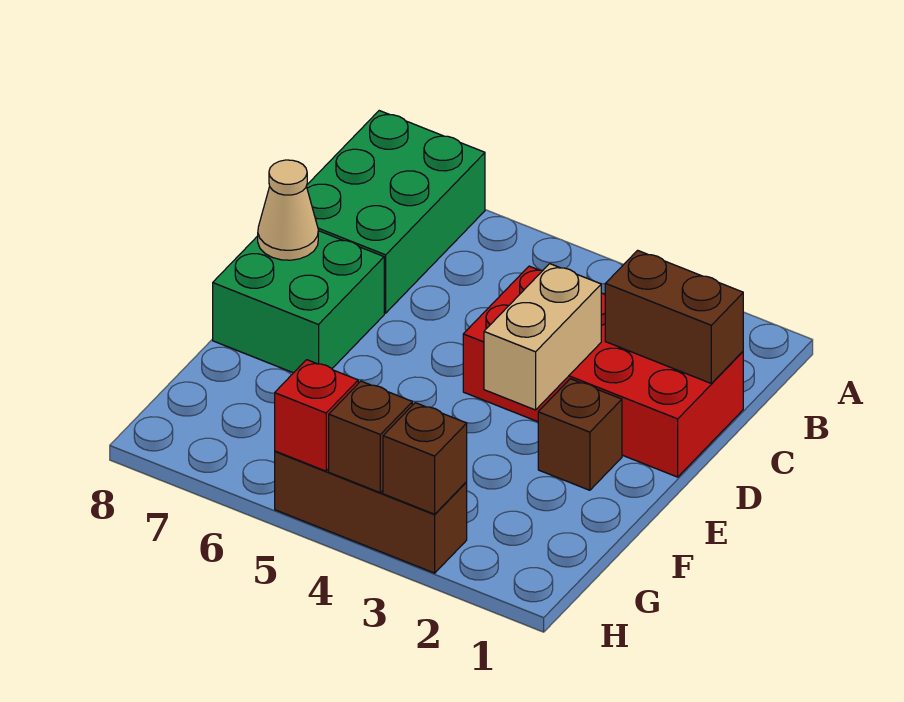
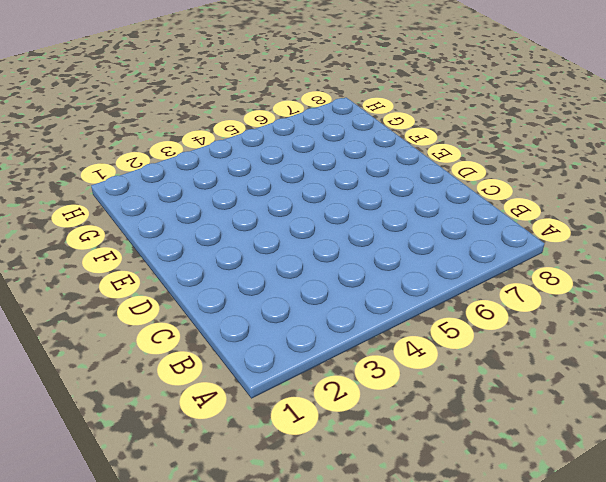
none -> green brick A7:C8 level 1
none -> red brick C1:D4 level 1

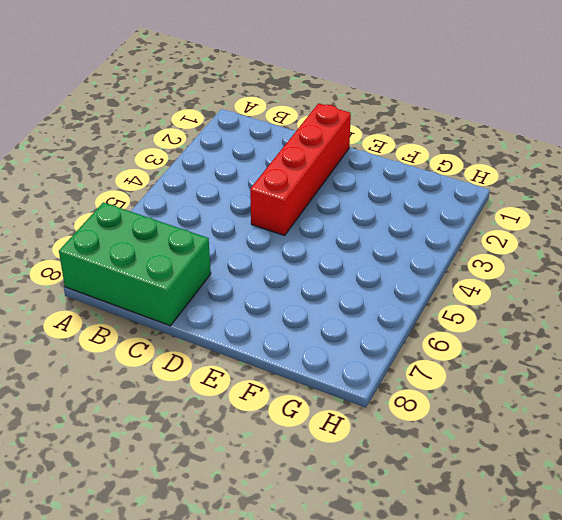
red brick D1:D4 level 1 -> red brick C1:D4 level 1
none -> green brick D7:E8 level 1
none -> brown brick E2 level 1

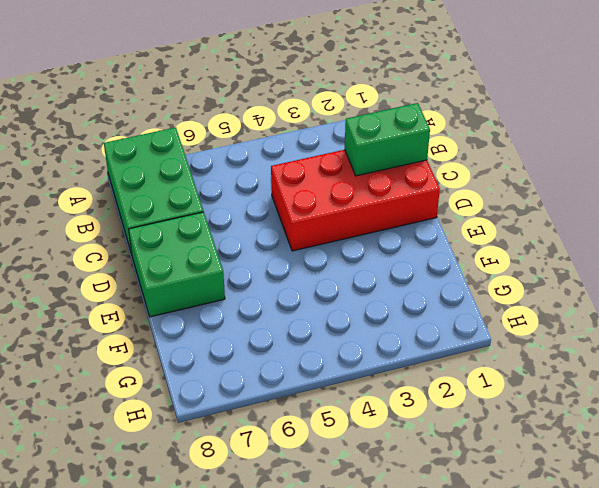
green brick C1:C2 level 2 -> brown brick C1:C2 level 2
none -> brown brick E2 level 1
none -> brown brick H3:H5 level 1

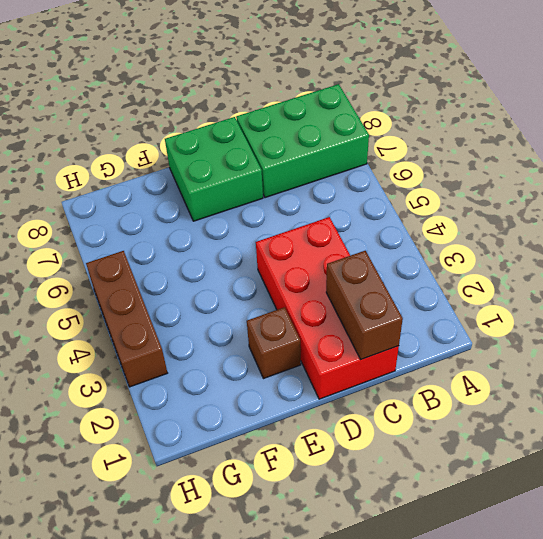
none -> tan brick D3:E3 level 2
none -> tan cone D8 level 2

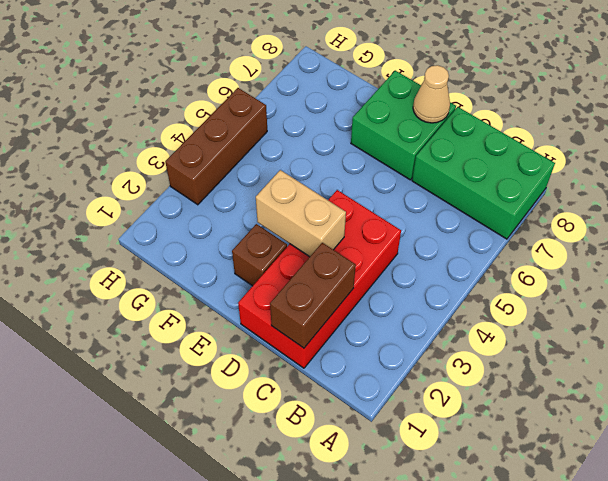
none -> brown brick H3 level 2
none -> brown brick H4 level 2

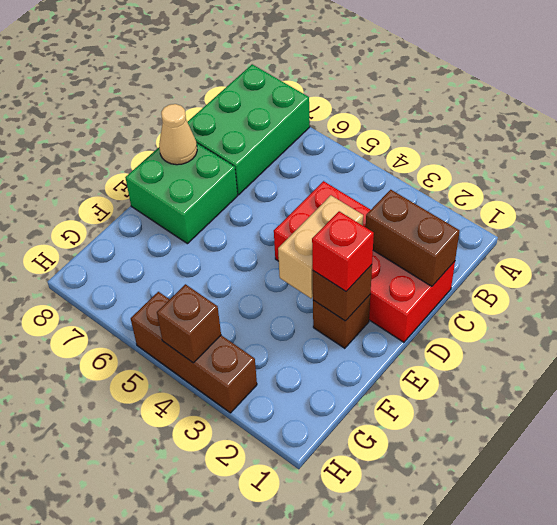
brown brick E2 level 2 -> brown brick H3 level 2
red brick E2 level 3 -> red brick H5 level 2

